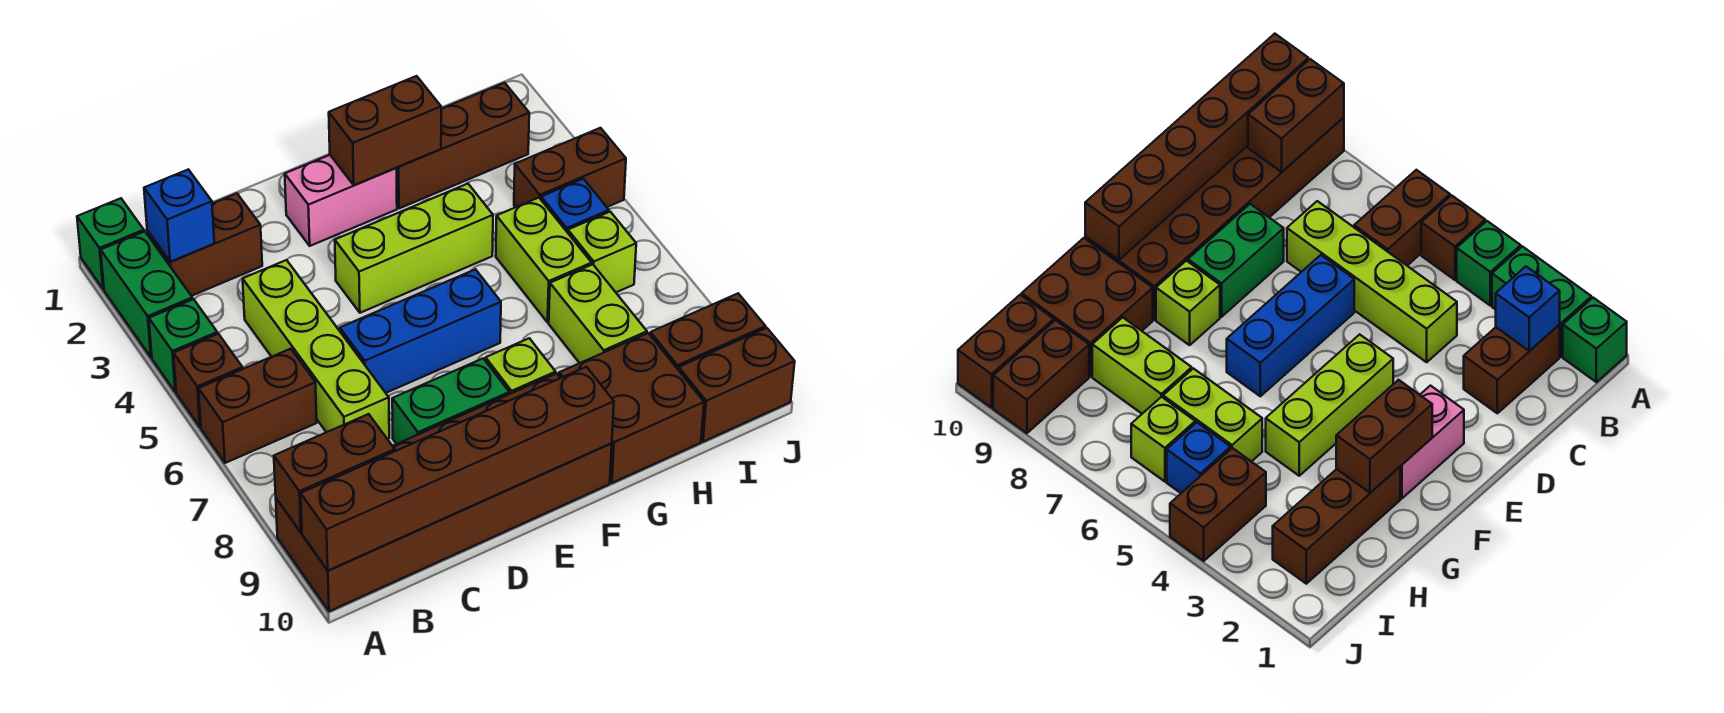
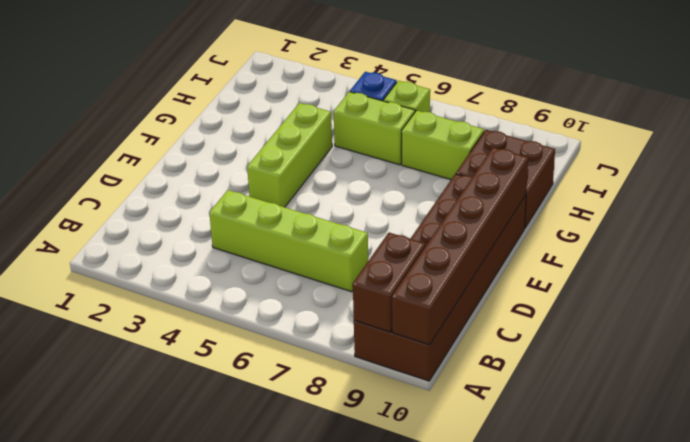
none -> green brick A1 level 1
none -> green brick A2:A3 level 1
none -> green brick A4 level 1

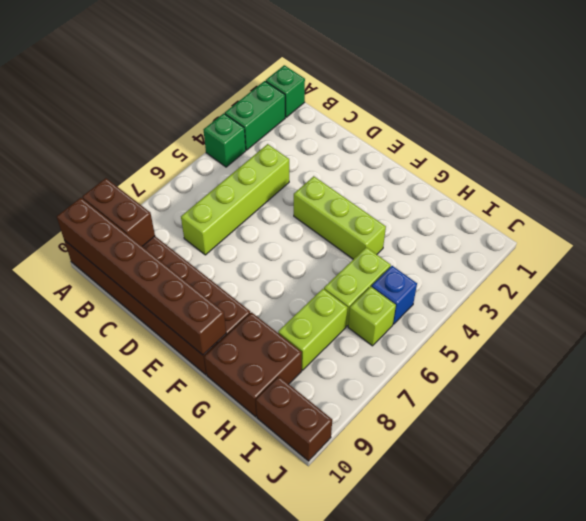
none -> brown brick A5 level 1
none -> brown brick A6:B6 level 1
none -> brown brick B2:C2 level 1

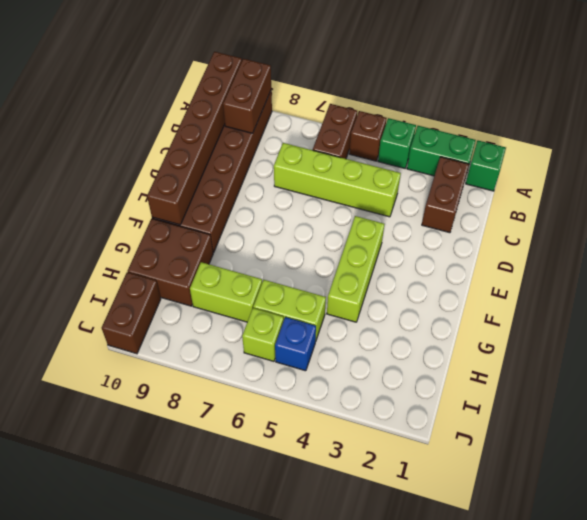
none -> blue brick D6:F6 level 1
none -> green brick D8:E8 level 1
none -> pink brick E2:F2 level 1

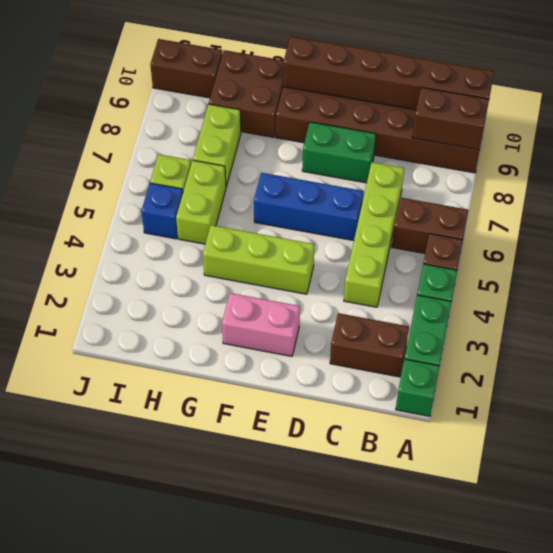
none -> lime brick F8 level 1
none -> brown brick G2:I2 level 1
none -> brown brick I4:J4 level 1

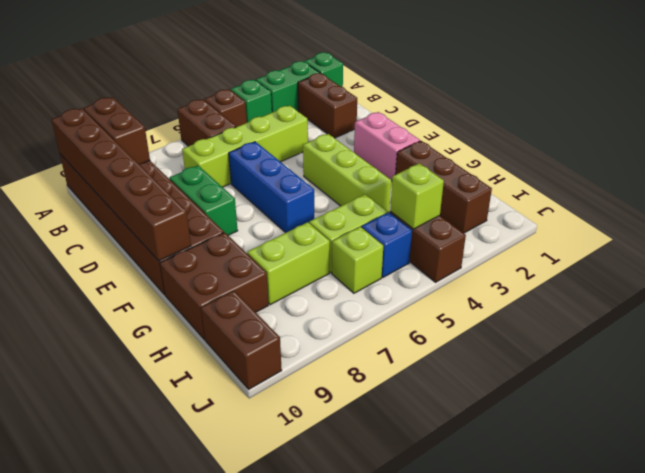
lime brick I4 level 2 -> lime brick F8 level 1
none -> brown brick I9:J9 level 1
none -> blue brick B2 level 2
none -> brown brick F2:G2 level 2

